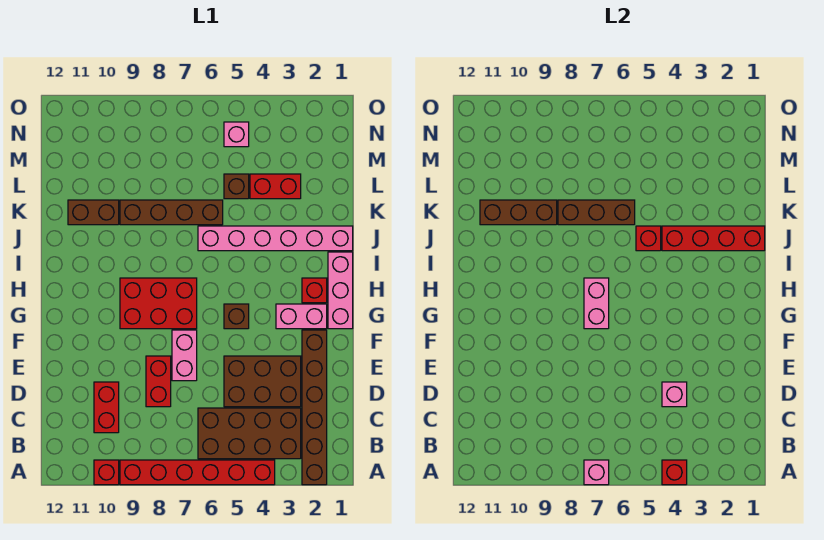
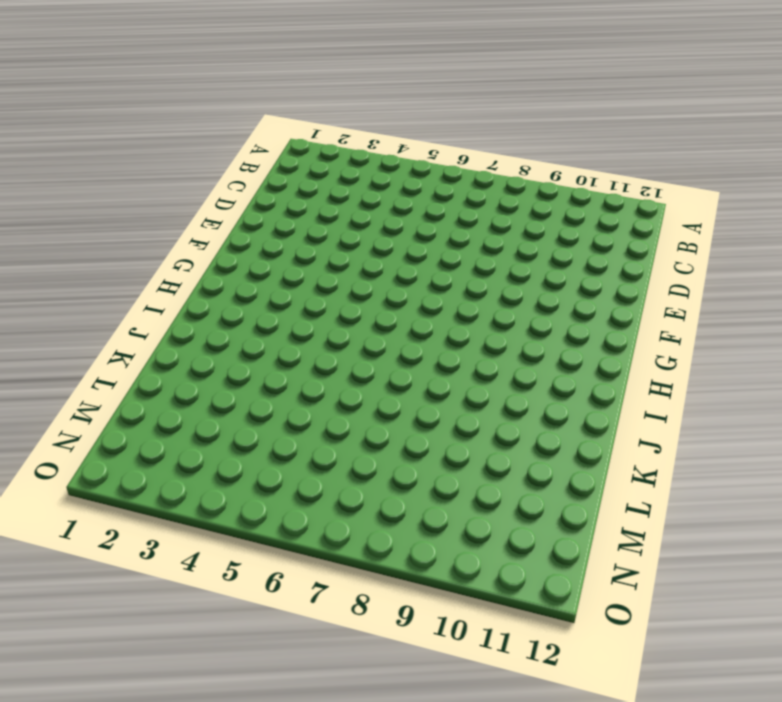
none -> brown brick A2:F2 level 1
none -> red brick A4:A9 level 1
none -> red brick A10 level 1

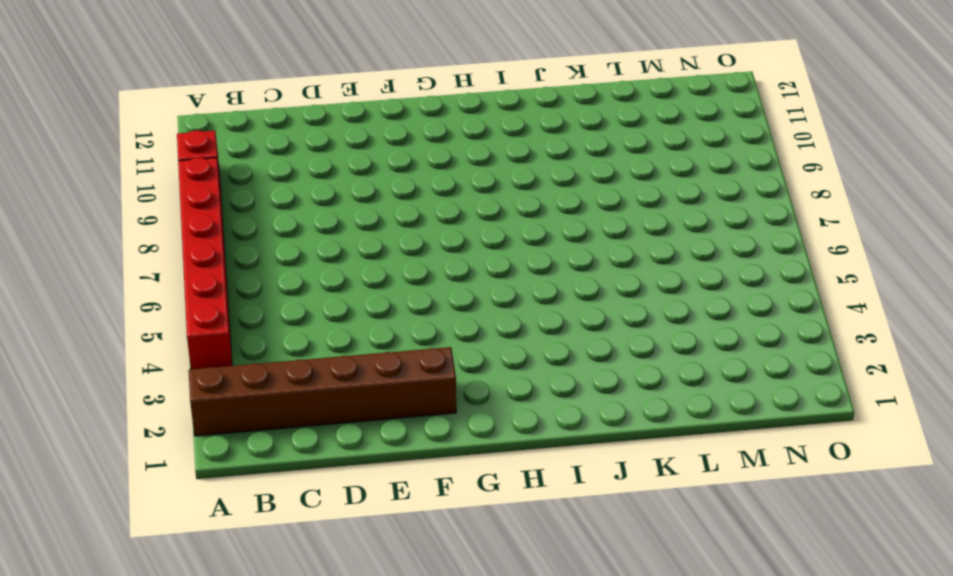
none -> brown brick B3:C6 level 1
none -> red brick C10:D10 level 1
none -> brown brick D3:E5 level 1

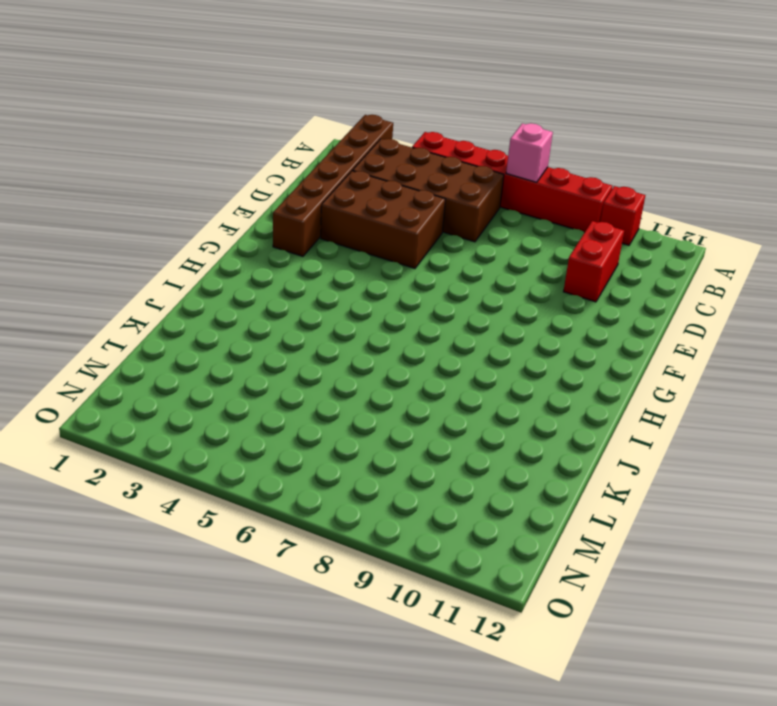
none -> red brick D8:E8 level 1
none -> pink brick E7:F7 level 1
none -> pink brick G1:I1 level 1

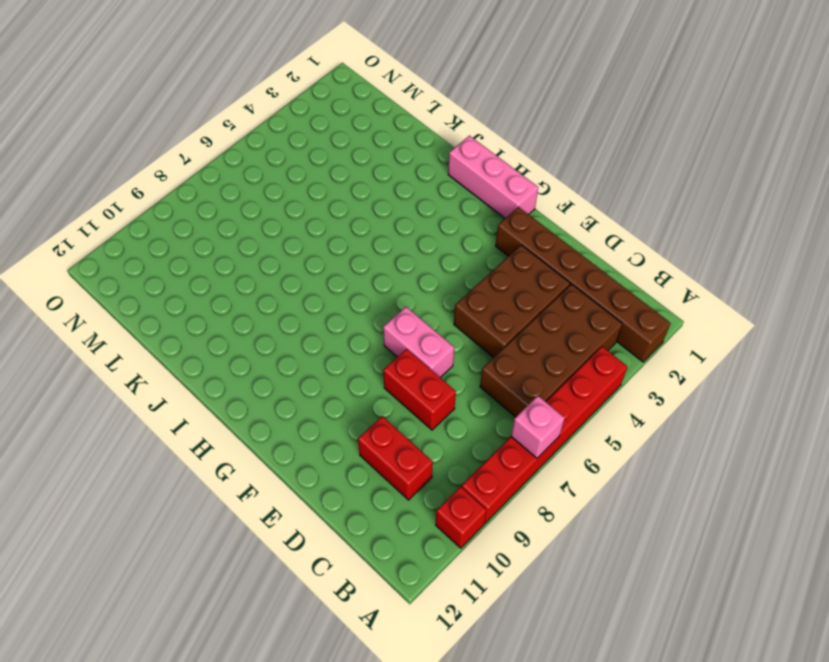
none -> pink brick G2:G3 level 1
none -> brown brick G5 level 1
none -> red brick G7:H9 level 1

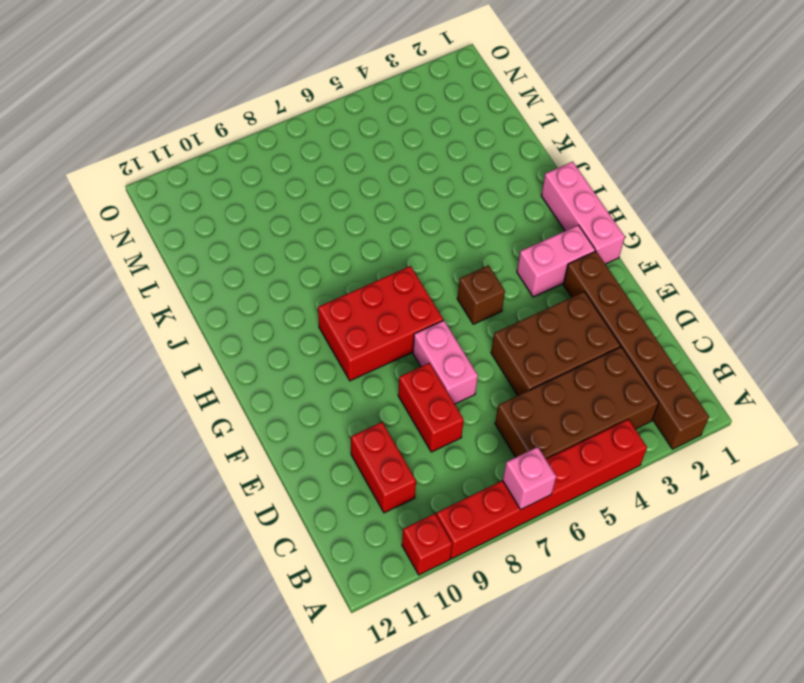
none -> red brick H2 level 1
none -> pink brick J1:J6 level 1
none -> brown brick K6:K9 level 1

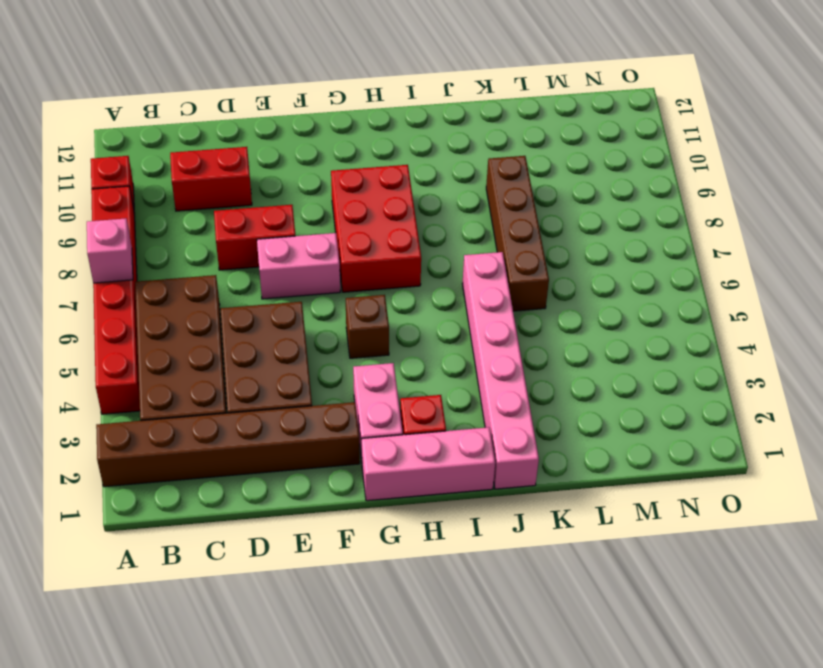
none -> brown brick K10:K11 level 1
none -> red brick L3:L4 level 1
none -> brown brick L5 level 1

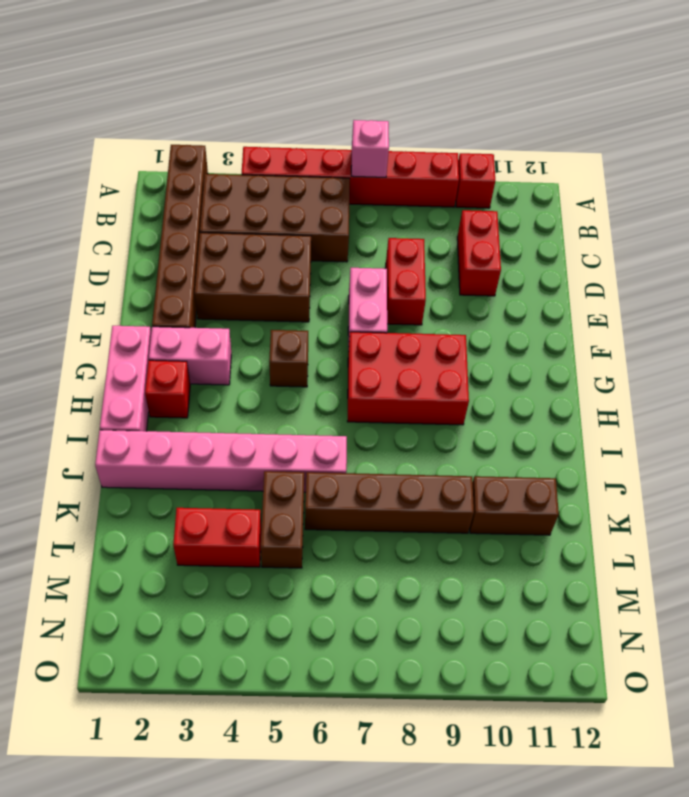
brown brick K5:L5 level 1 -> brown brick L5 level 1
none -> pink brick N5 level 1
none -> red brick A4 level 2
none -> pink brick D4 level 2

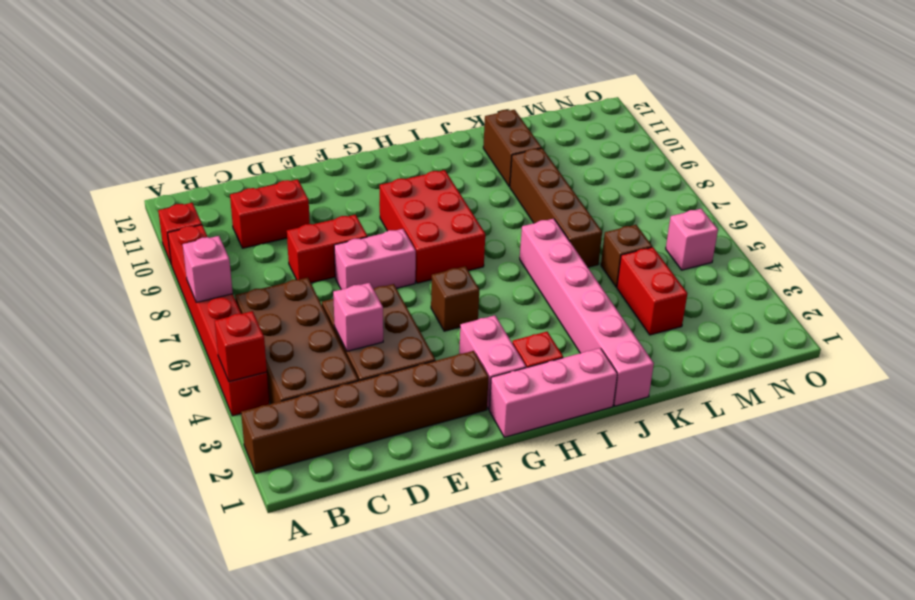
none -> pink brick G7:H7 level 2
none -> red brick J1:J4 level 2
none -> red brick J5 level 2

